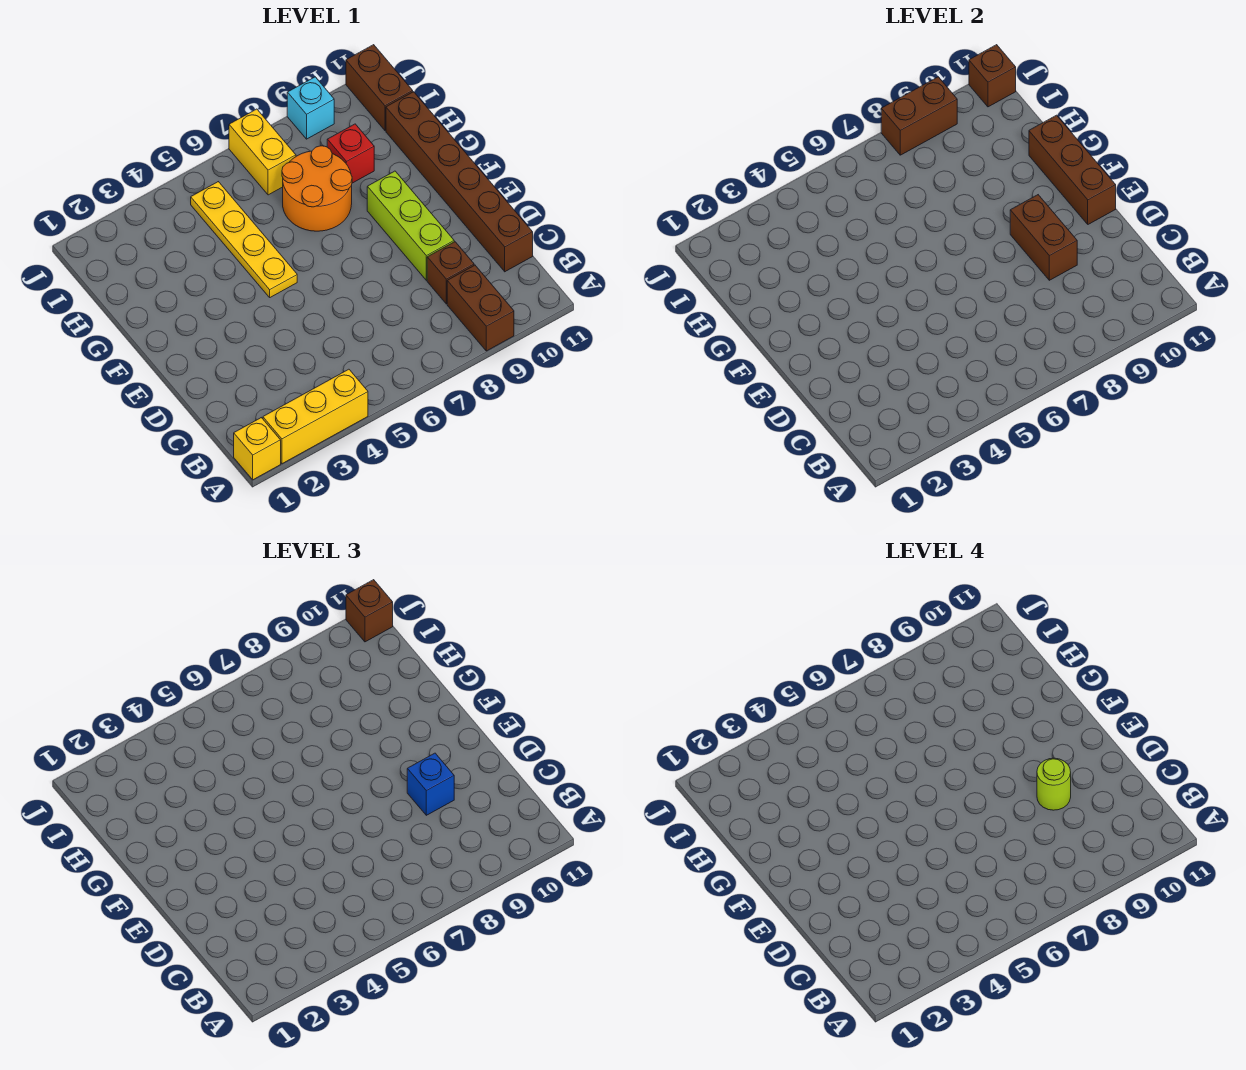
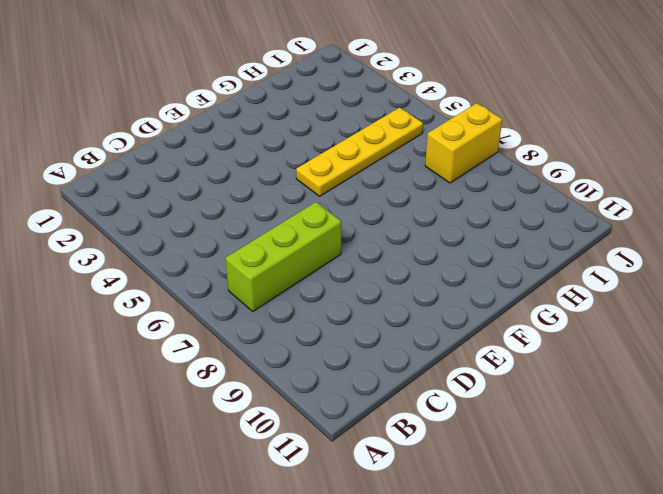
lime brick B7:D7 level 1 -> lime brick D9:F9 level 1
none -> yellow brick A1 level 1
none -> yellow brick A2:A4 level 1
none -> brown brick A9:B9 level 1

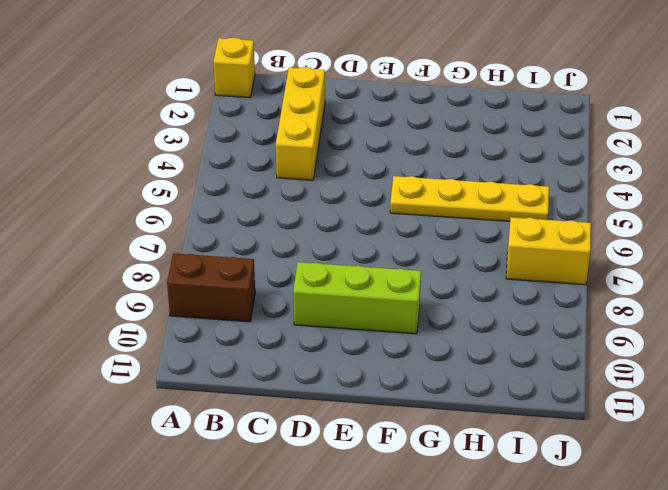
yellow brick C2:C4 level 1 -> yellow brick A2:A4 level 1
none -> brown brick C9 level 1
none -> brown brick C11:H11 level 1
none -> orange round brick G7:H8 level 1

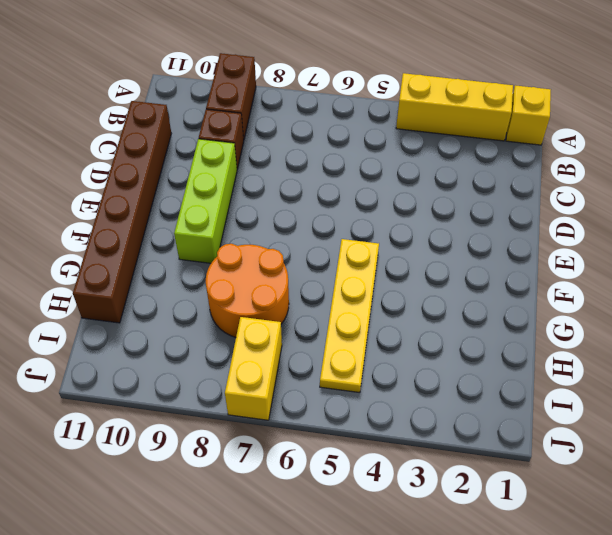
none -> red brick H9 level 1
none -> brown brick I11:J11 level 1
none -> cyan brick J9 level 1

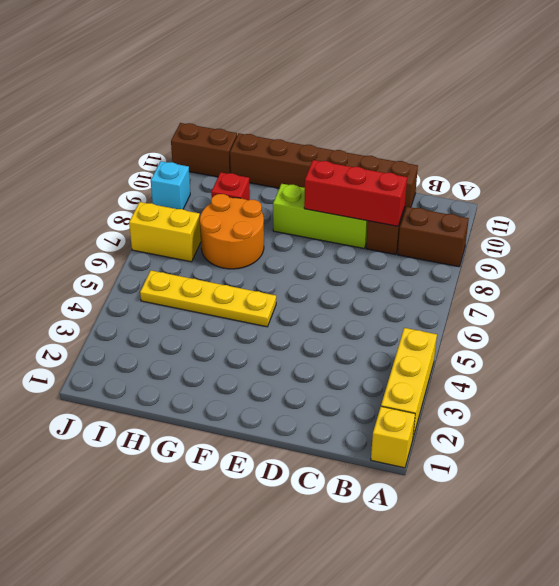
red brick C9:E9 level 2 -> brown brick D9:E9 level 2
none -> brown brick E11:G11 level 2
none -> brown brick J8:J9 level 2
none -> brown brick J11 level 2

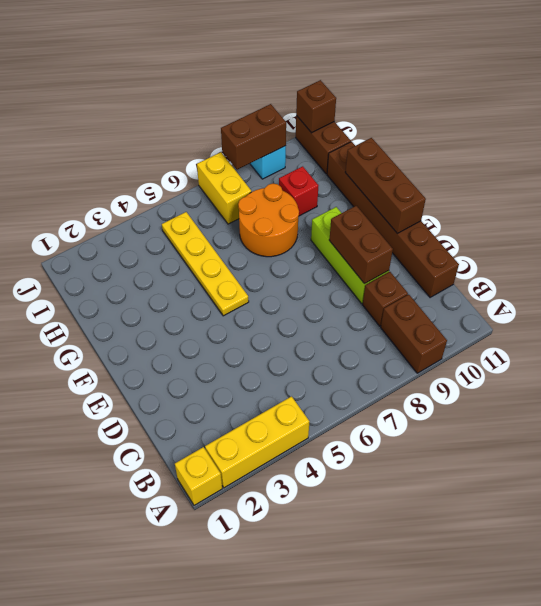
none -> blue brick D9 level 3
none -> brown brick J11 level 3
none -> lime round brick D9 level 4

